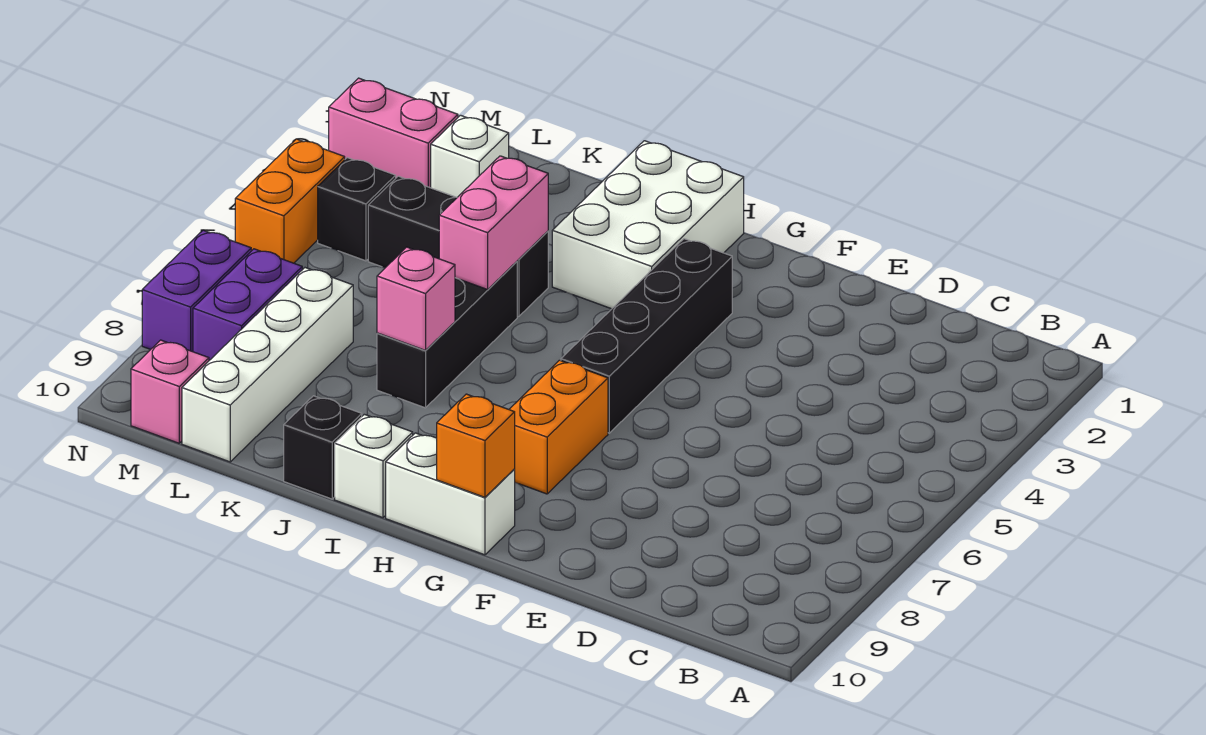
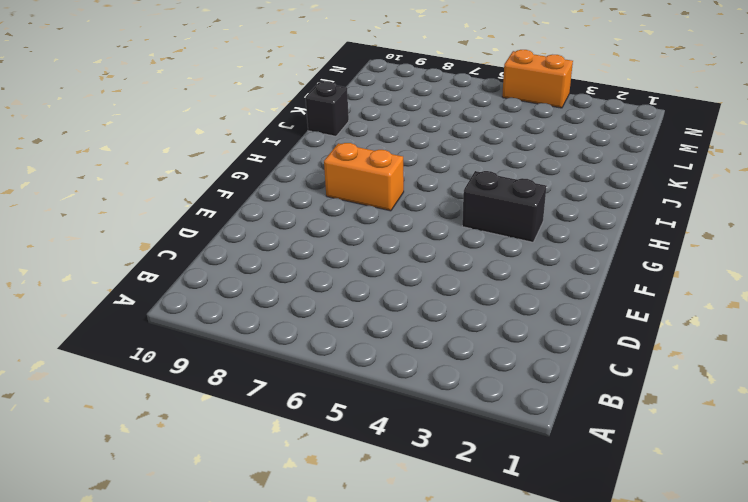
black brick G3:G4 level 1 -> black brick G3:G6 level 1
none -> white brick G10:H10 level 1
none -> white brick H1:I3 level 1
none -> white brick I10 level 1

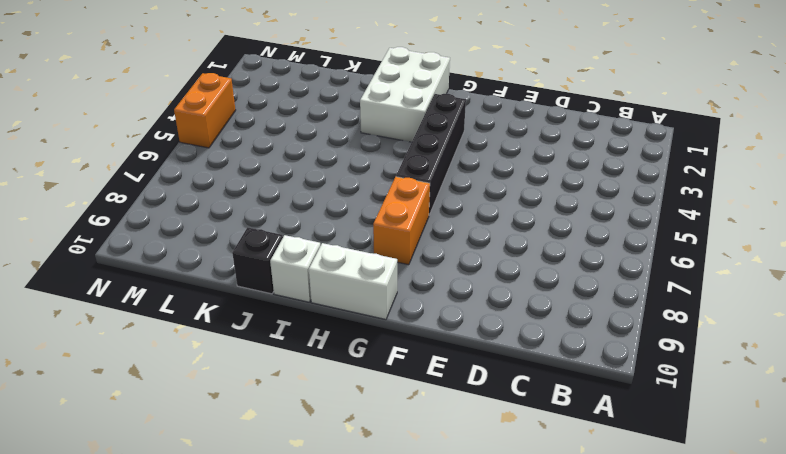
none -> black brick J4:L4 level 1
none -> black brick J5:J7 level 1
none -> white brick L2 level 1

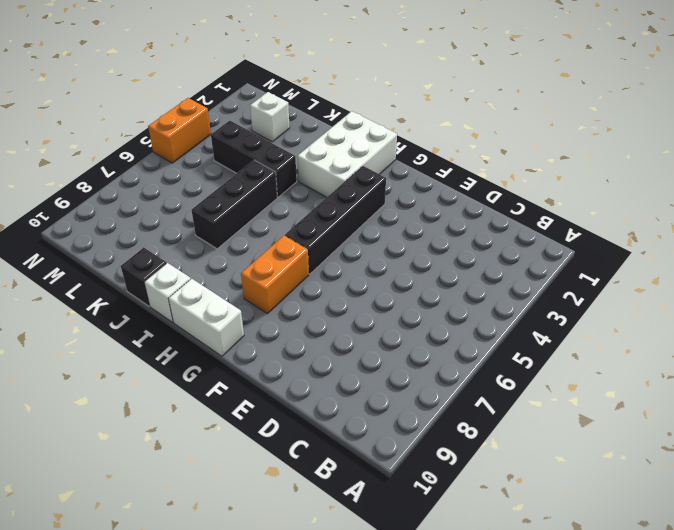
none -> white brick L7:L10 level 1
none -> pink brick M2:N2 level 1
none -> black brick M4 level 1

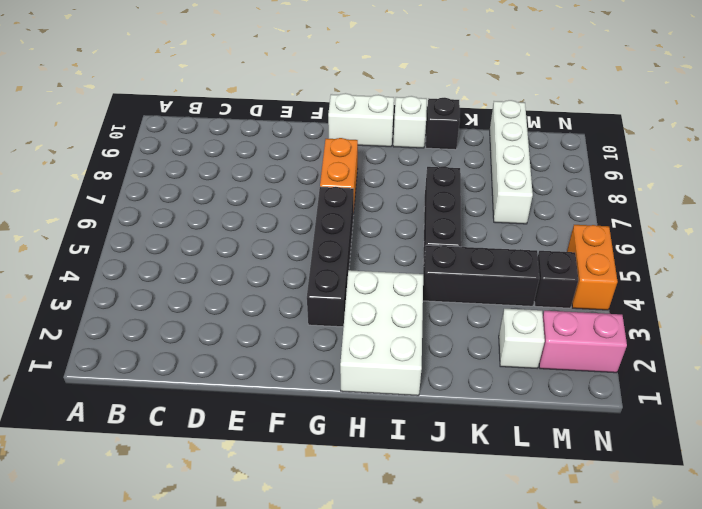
none -> purple brick M7:M8 level 1
none -> pink brick M10 level 1
none -> purple brick N7:N8 level 1

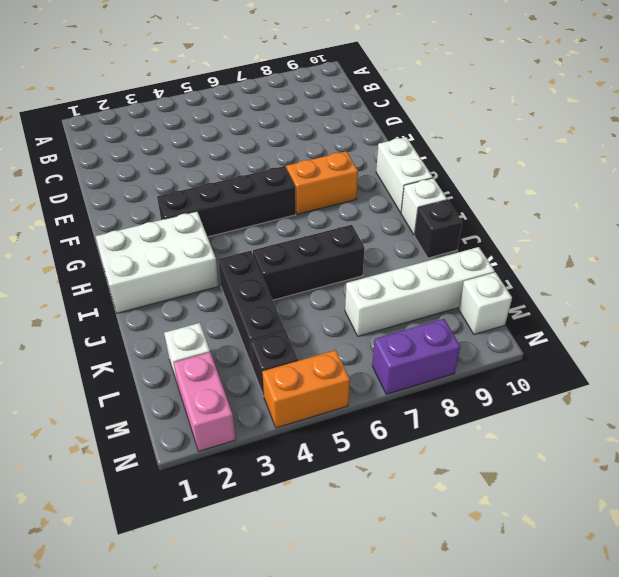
white brick M10 level 1 -> pink brick M10 level 1
none -> purple brick M7:M8 level 1
none -> orange brick G10 level 2
none -> pink brick J4:J5 level 2

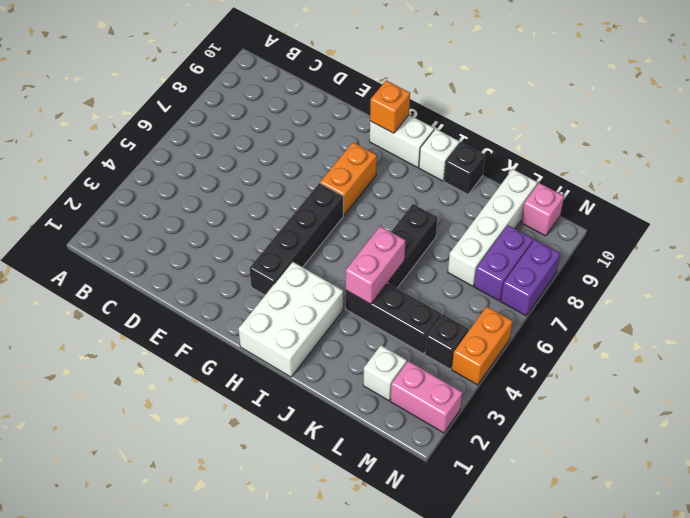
none -> pink brick J7 level 2

